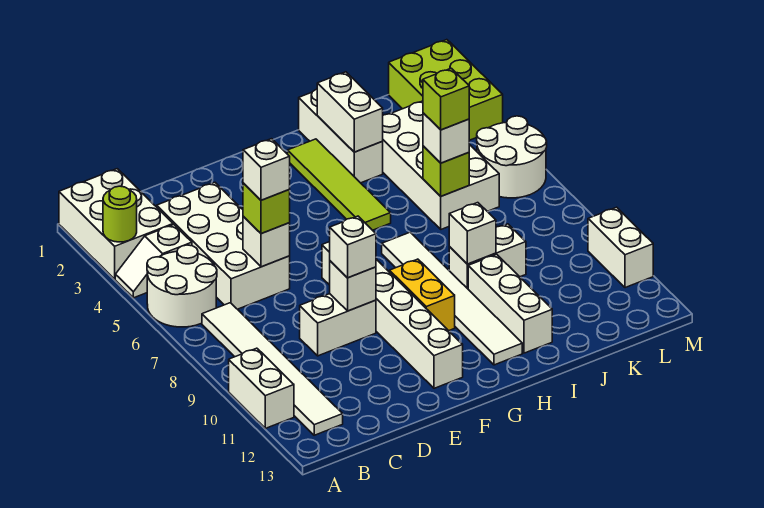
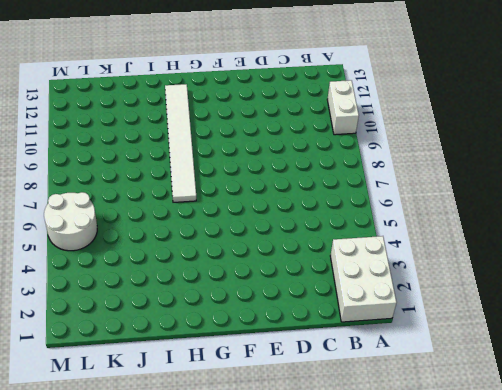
none -> white slope A4:B4 level 1 top B
none -> white round brick A5:B6 level 1
none -> white tile B7:B12 level 1

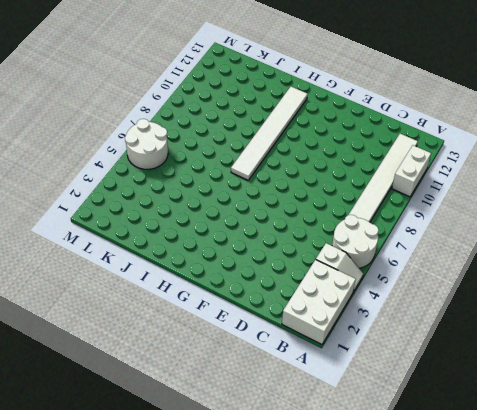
none -> white brick C3:D6 level 1
none -> white brick D9:E9 level 1
none -> white brick F7:F12 level 1

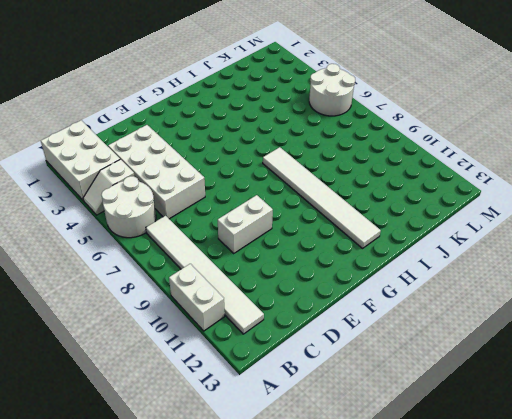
none -> white brick F7:F12 level 1
none -> yellow brick G9:G10 level 1
none -> lime tile H2:H5 level 1

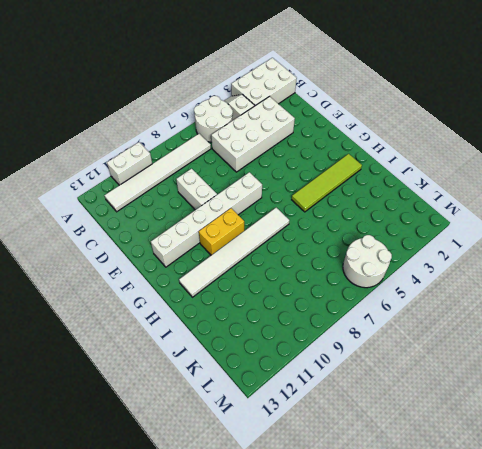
none -> white brick I1:I3 level 1
none -> white brick I9:J9 level 1
none -> white brick I10:I12 level 1

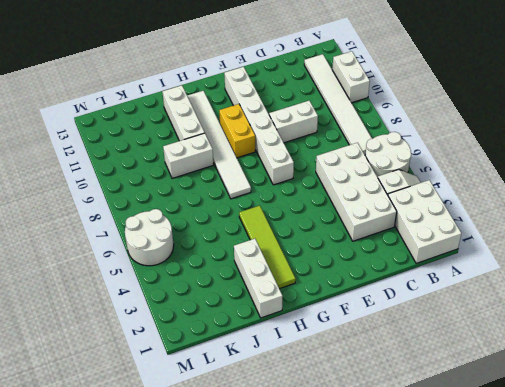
none -> white brick J3:K6 level 1
none -> lime brick L1:M3 level 1
none -> white brick M10:M11 level 1

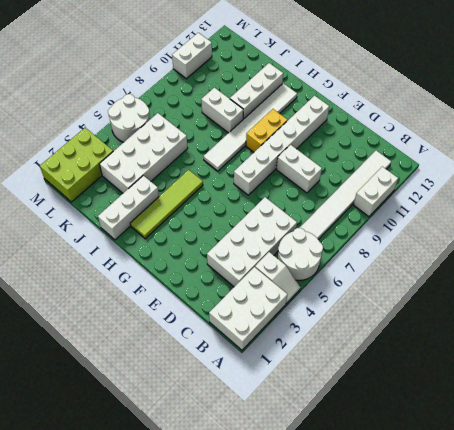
none -> lime round brick A3 level 2
none -> white brick D6 level 2
none -> white brick E9 level 2

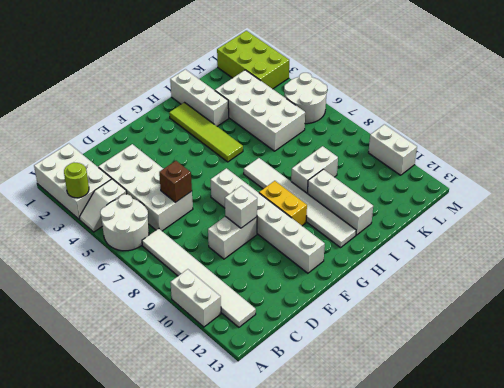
brown brick D6 level 2 -> white brick D6 level 2
none -> white brick I2:I3 level 2
none -> white brick I9 level 2
none -> lime brick J6 level 2

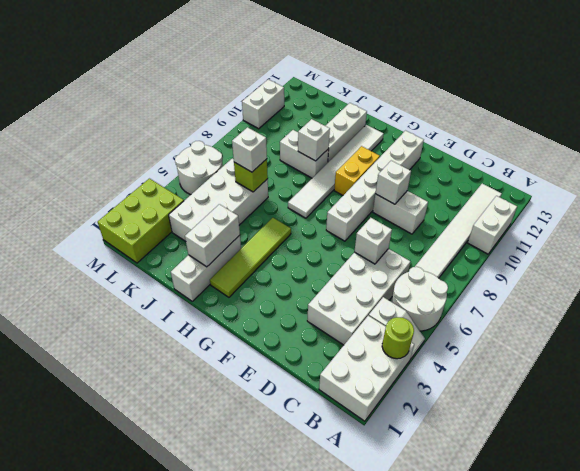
none -> lime brick D6 level 3
none -> white brick E9 level 3
none -> white brick D6 level 4

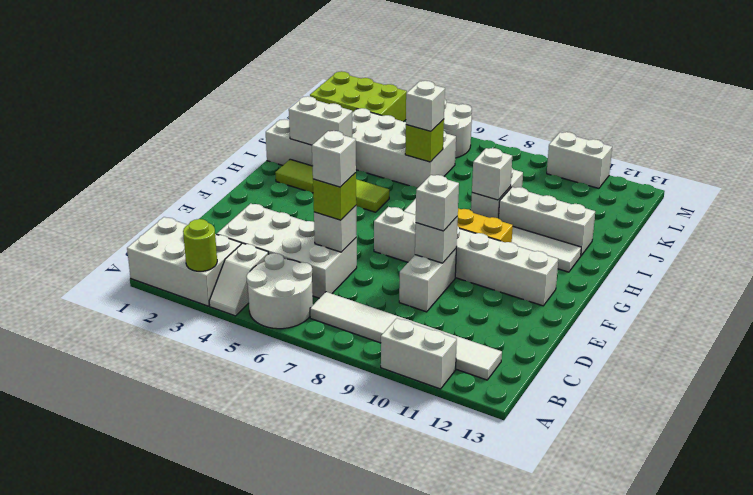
none -> lime brick J6 level 4

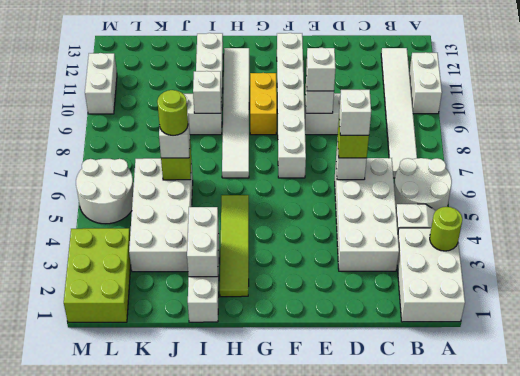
lime round brick J6 level 4 -> lime brick J6 level 4

